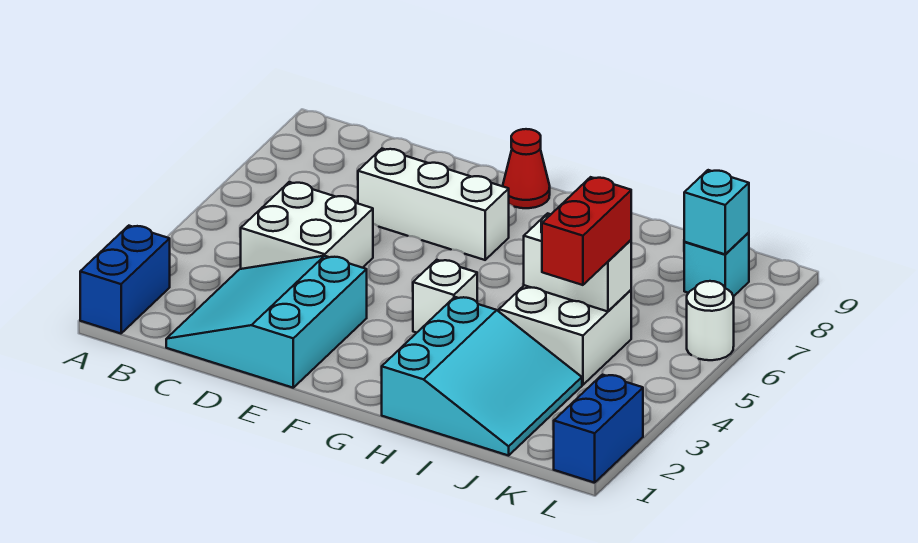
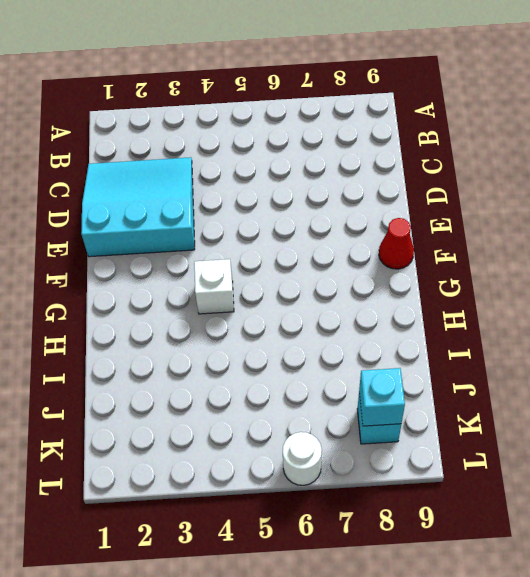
none -> blue brick A1:A2 level 1
none -> white brick C4:D5 level 1
none -> white brick D7:F7 level 1

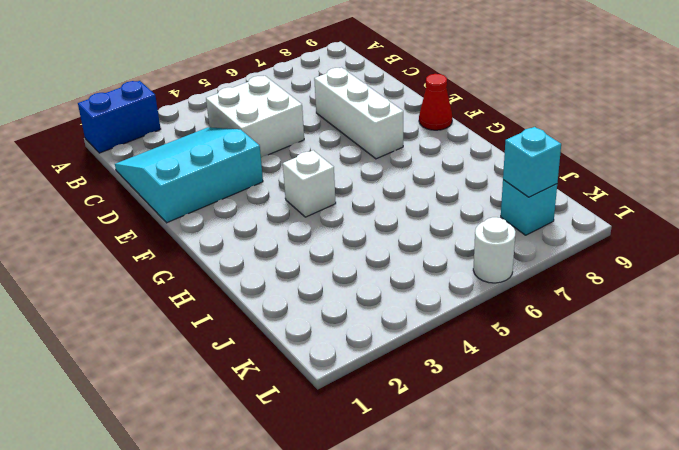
none -> cyan slope H1:J3 level 1 top H
none -> white brick I4:J5 level 1
none -> blue brick L1:L2 level 1

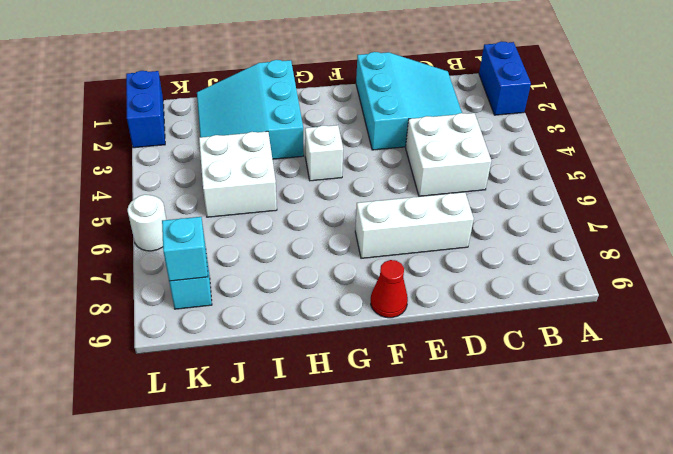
none -> white brick I5:J5 level 2
none -> red brick J4:J5 level 3

